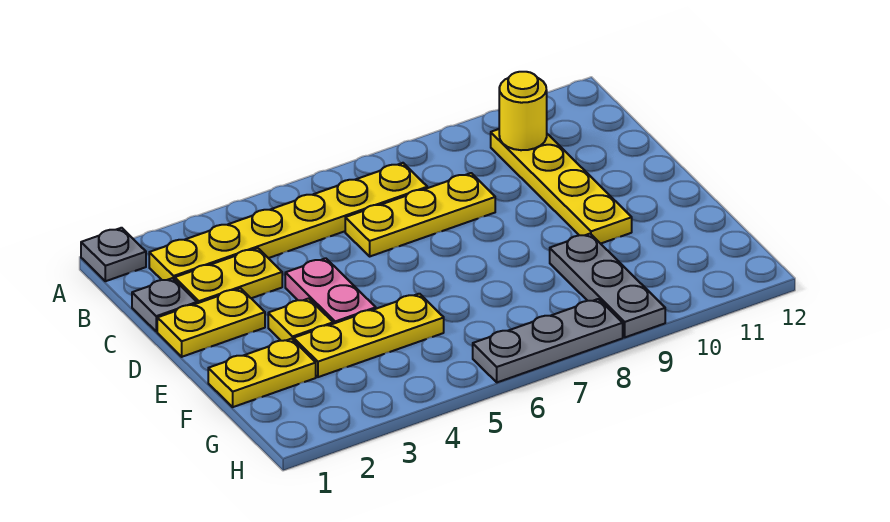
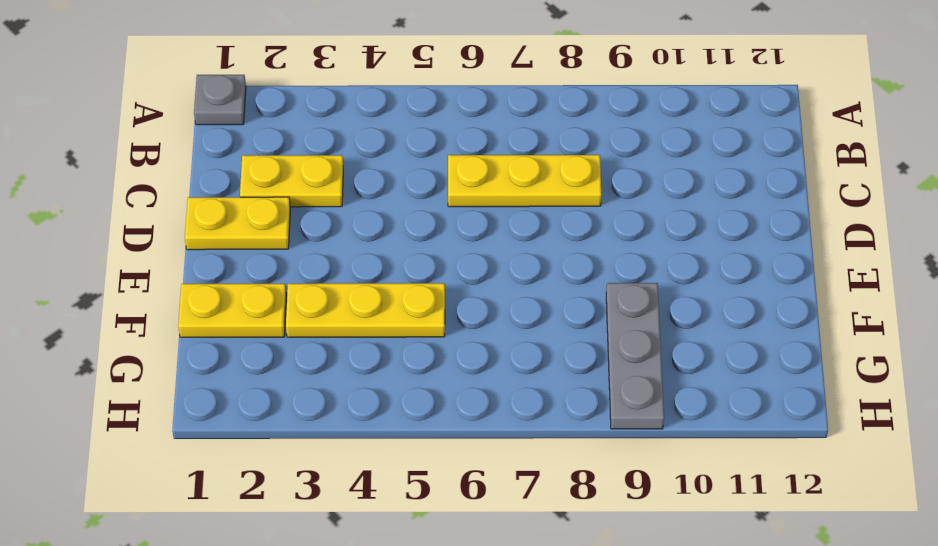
none -> yellow plate B2:B7 level 1
none -> yellow plate B10:E10 level 1
none -> grey plate C1 level 1

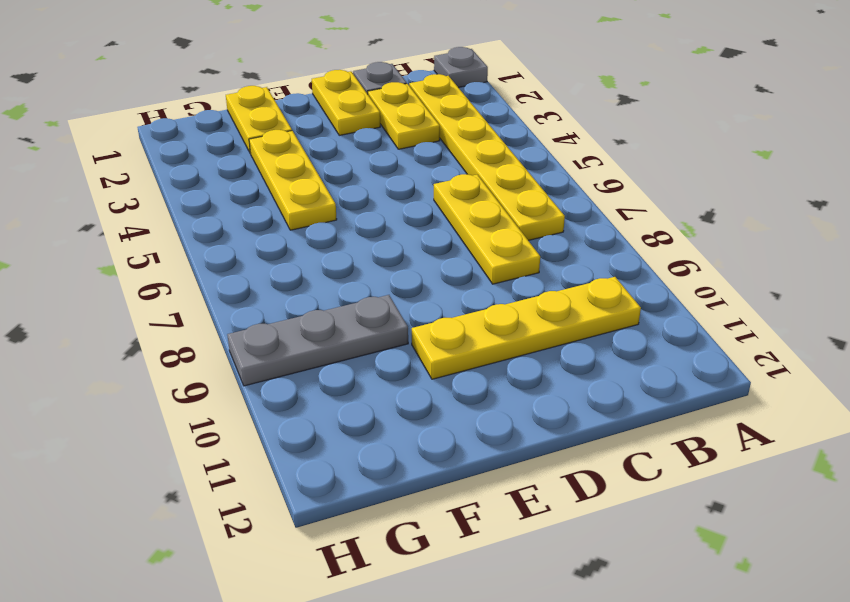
none -> pink plate D4:E4 level 1
none -> yellow plate E3 level 1
none -> grey plate H6:H8 level 1

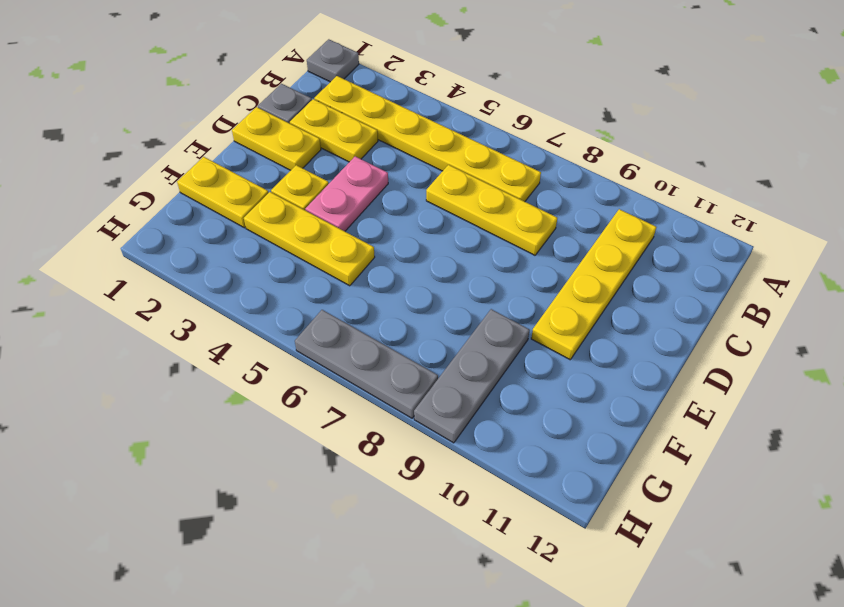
none -> yellow round brick B10 level 2

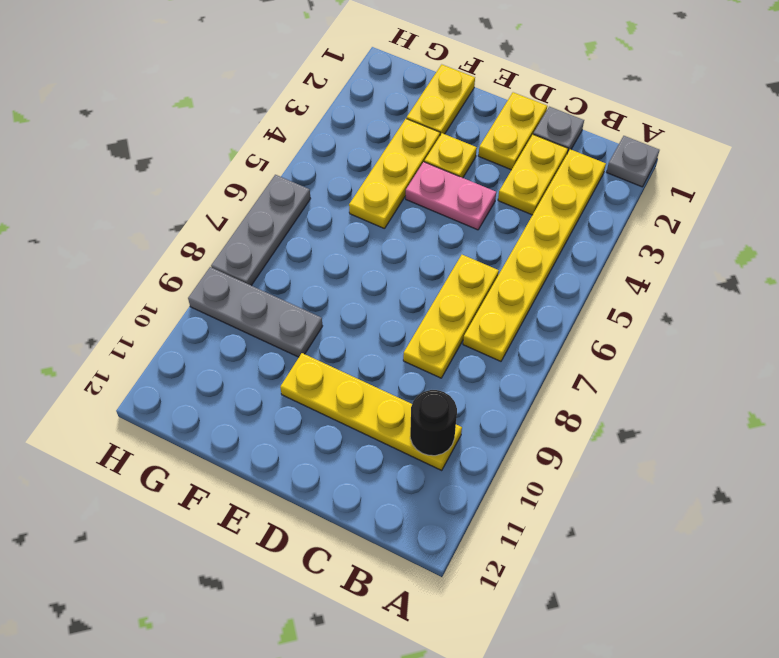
black round brick B10 level 2 -> yellow round brick B10 level 2

